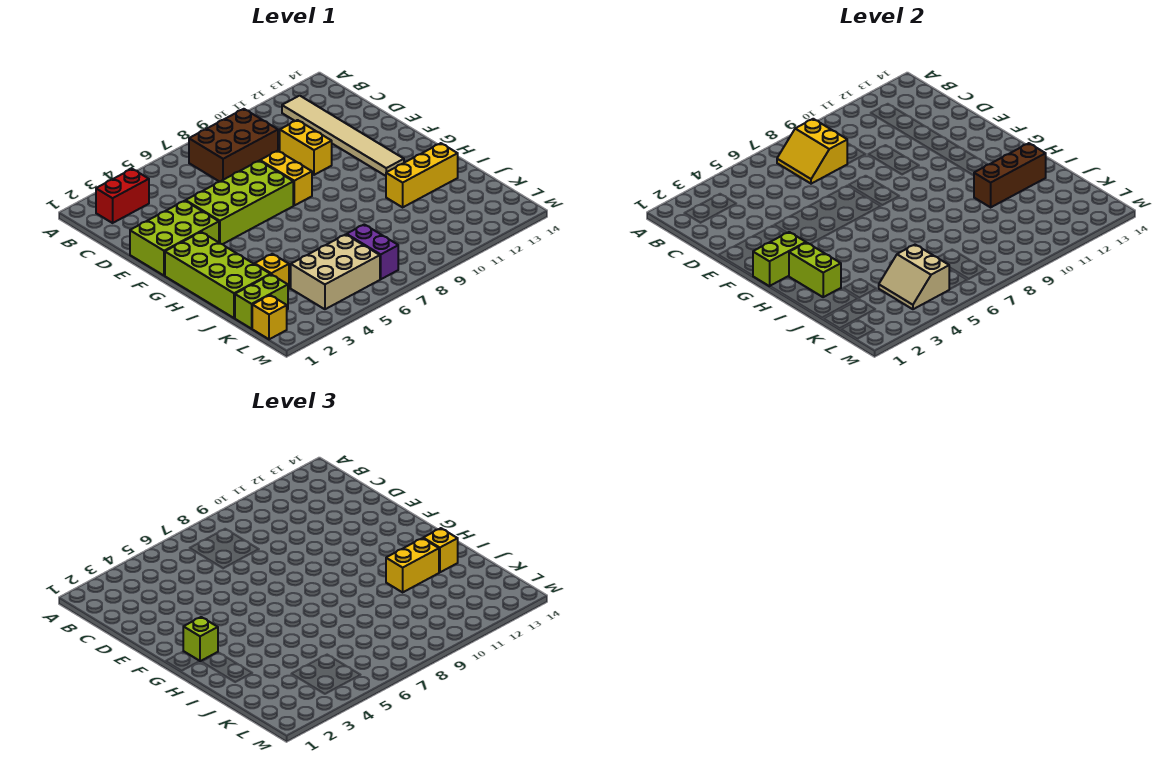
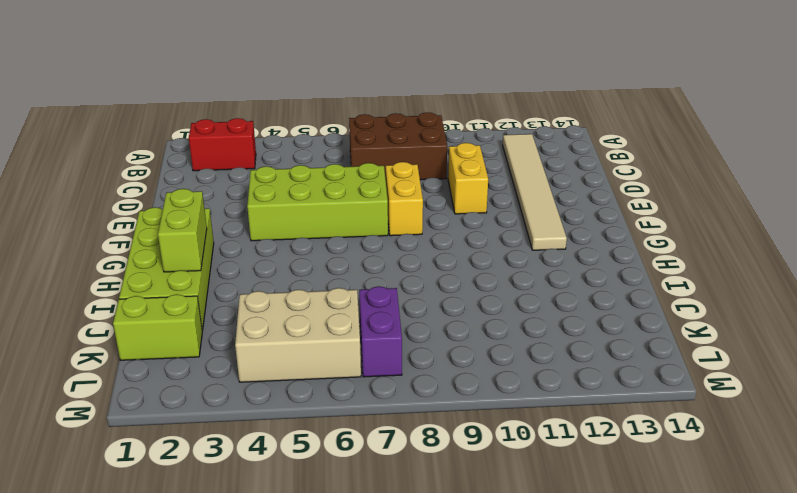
none -> lime brick E1:F3 level 1
none -> yellow brick I11:I13 level 1
none -> yellow brick J3 level 1

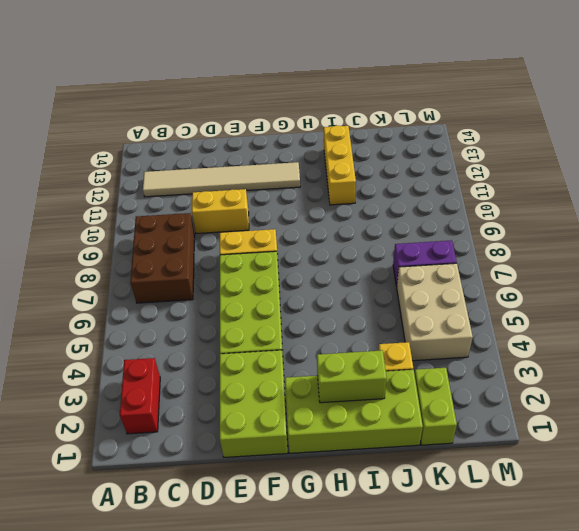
none -> yellow brick L1 level 1
none -> yellow slope B7:C8 level 2 top 8
none -> lime brick G1:G2 level 2

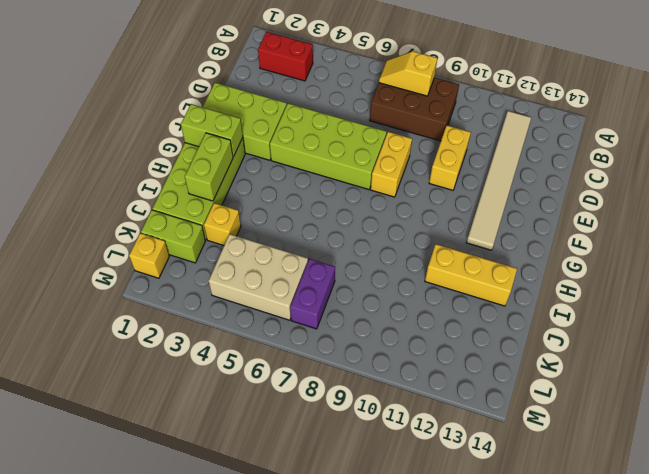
yellow slope B7:B8 level 2 top 8 -> yellow slope B7:C8 level 2 top 8
none -> brown brick I11:I13 level 2
none -> tan slope K4:L5 level 2 top 5
none -> lime brick G2 level 3

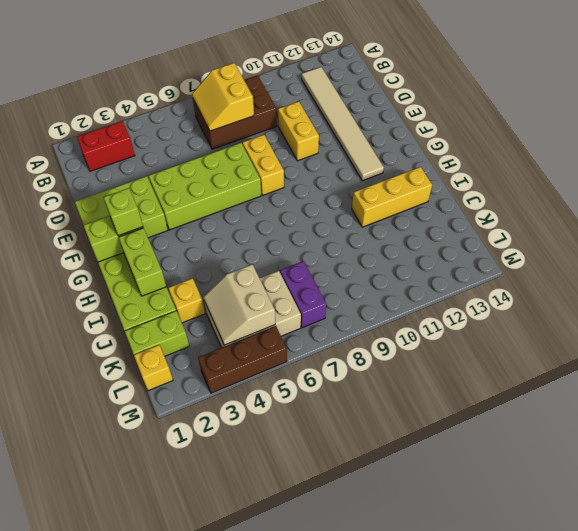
brown brick M3:M5 level 1 -> brown brick I11:I13 level 2
none -> yellow brick I11:I12 level 3
none -> yellow brick I13 level 3

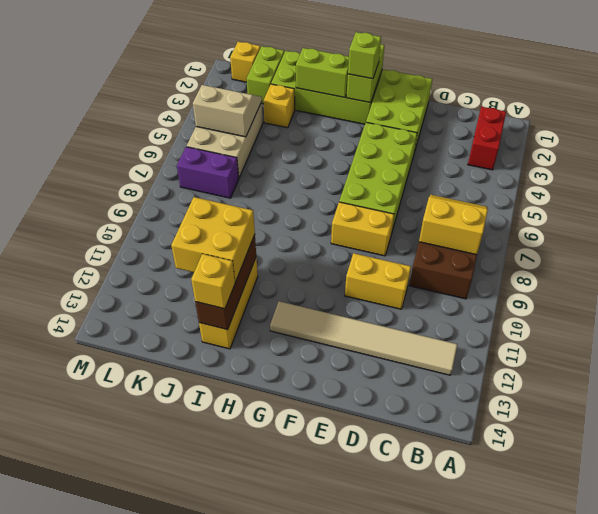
yellow brick I11:J12 level 3 -> yellow brick I11:I12 level 3

